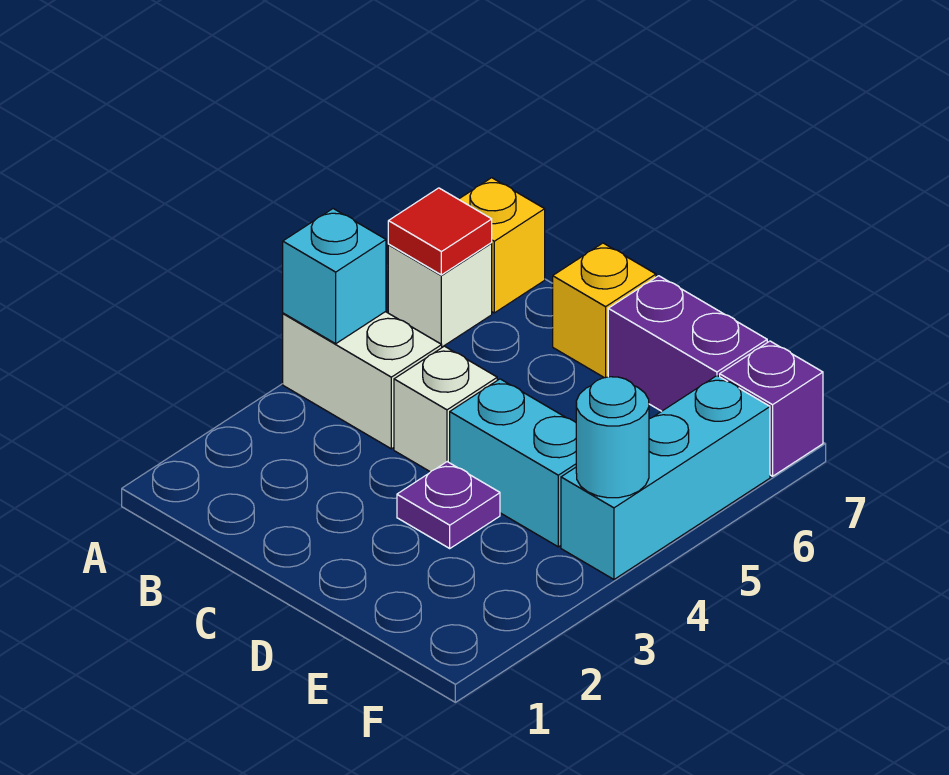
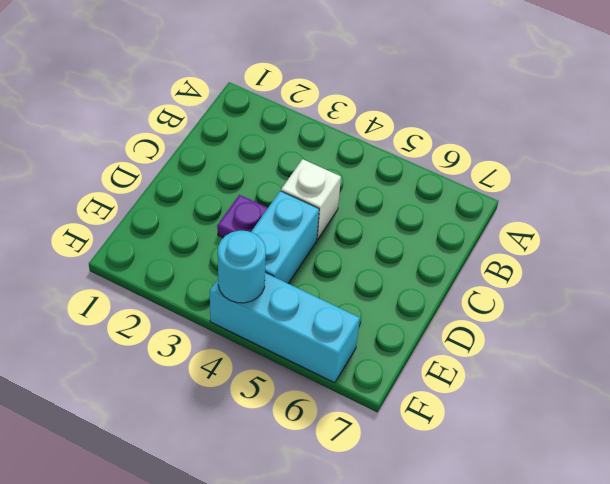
none -> white brick A4:B4 level 1
none -> white brick A6 level 1
none -> yellow brick A7 level 1

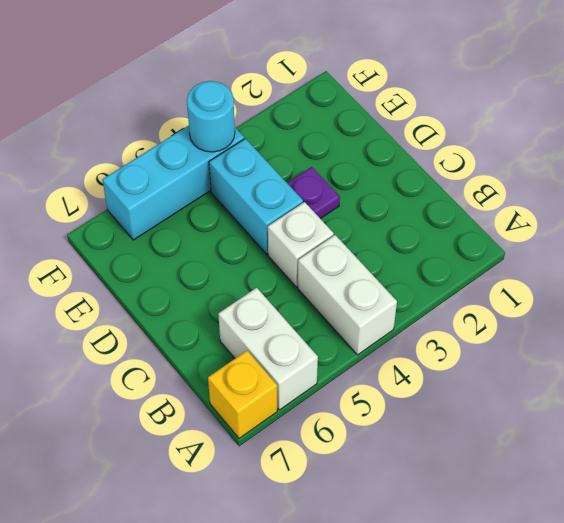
white brick A6:B6 level 1 -> white brick A6 level 1
none -> yellow brick C7 level 1
none -> purple brick D7:E7 level 1
none -> purple brick F7 level 1

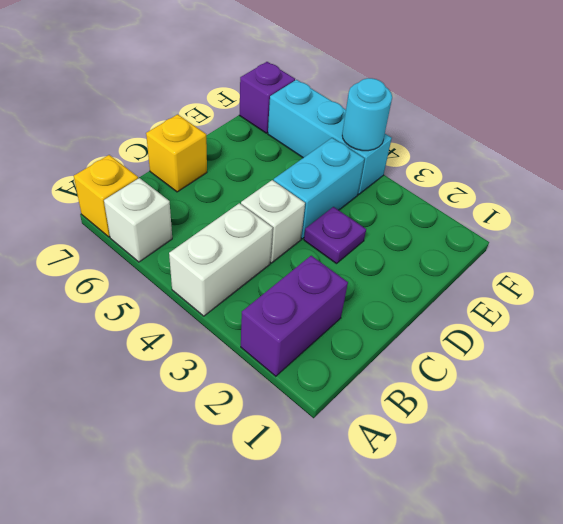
purple brick A2:B2 level 1 -> purple brick D7:E7 level 1
none -> cyan brick A4 level 2
none -> red tile A6 level 2

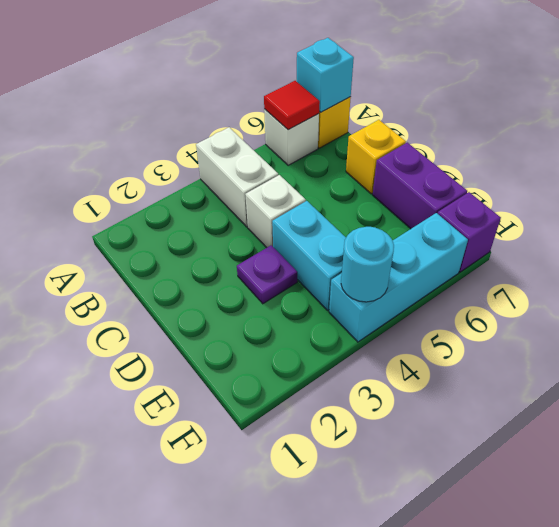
cyan brick A7 level 2 -> cyan brick A4 level 2

